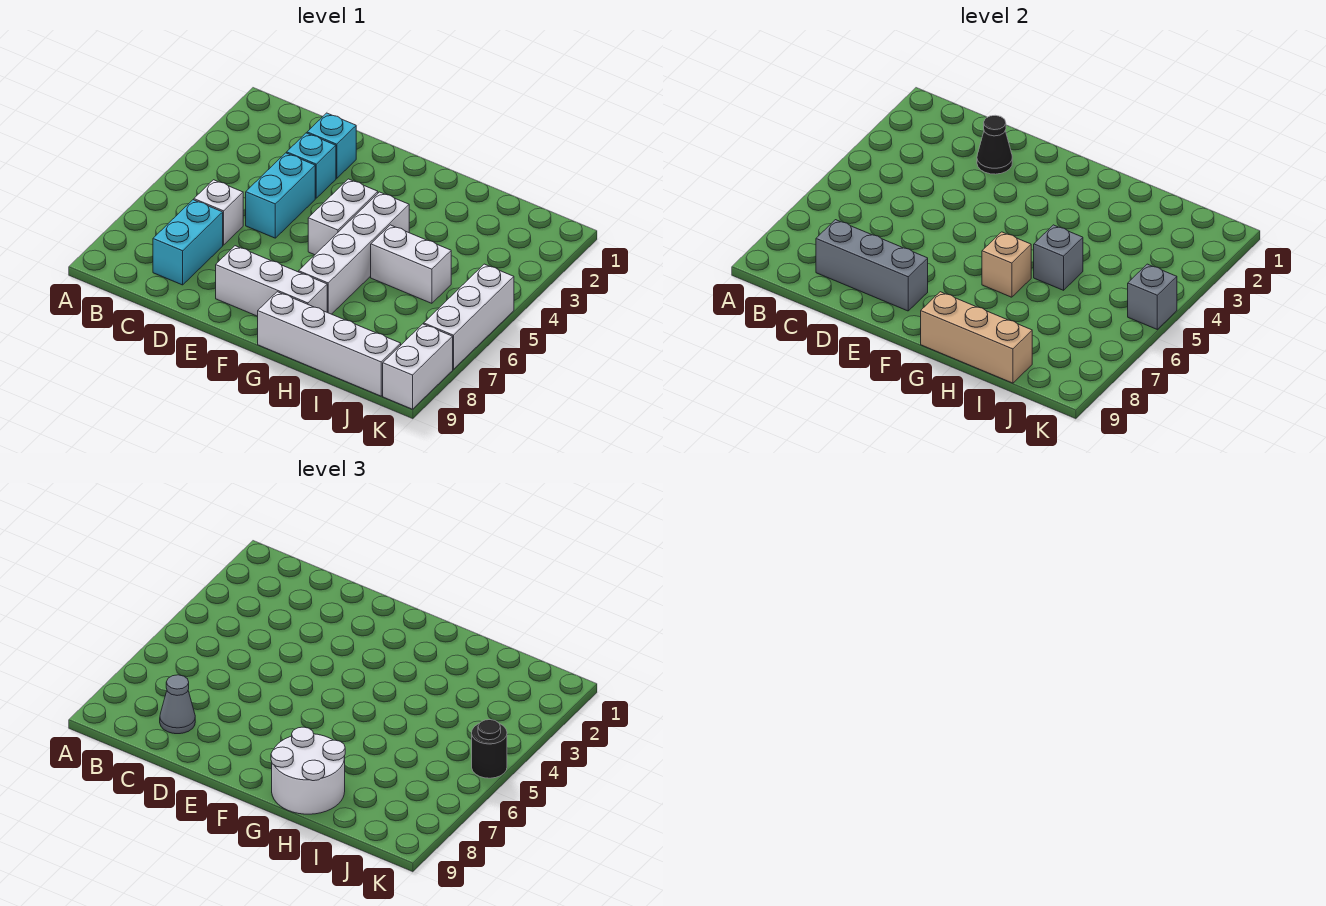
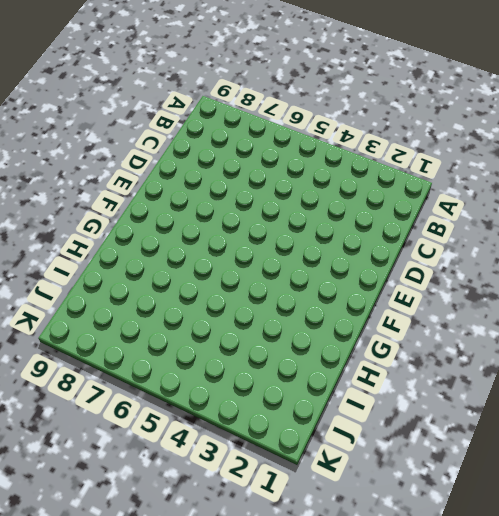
none -> white brick C6 level 1
none -> cyan brick C7:C8 level 1
none -> cyan brick D2 level 1

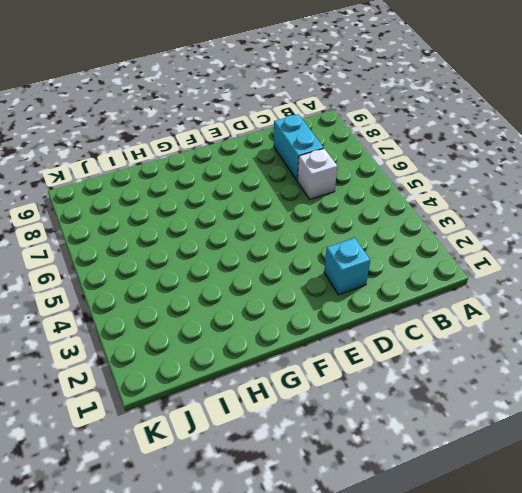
none -> cyan brick D3 level 1
none -> cyan brick D4:D5 level 1
none -> white brick E8:G8 level 1

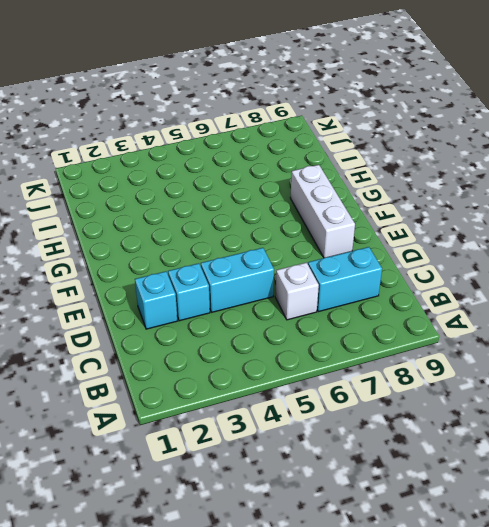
none -> white brick F4:F5 level 1
none -> white brick G4:G7 level 1
none -> white brick G9:J9 level 1

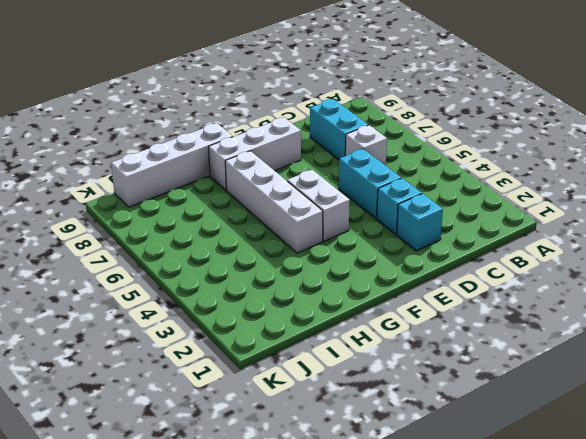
none -> white brick H5:I5 level 1
none -> white brick K5:K7 level 1
none -> white brick K8:K9 level 1

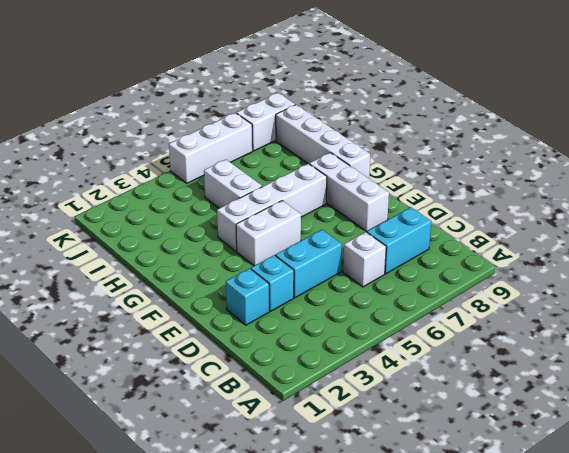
none -> grey brick C8:E8 level 2
none -> black cone D2 level 2
none -> tan brick G6 level 2

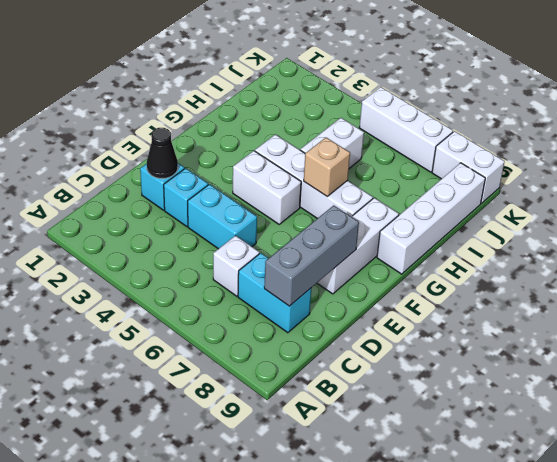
none -> tan brick G9:I9 level 2
none -> grey brick H5 level 2
none -> grey brick K5 level 2

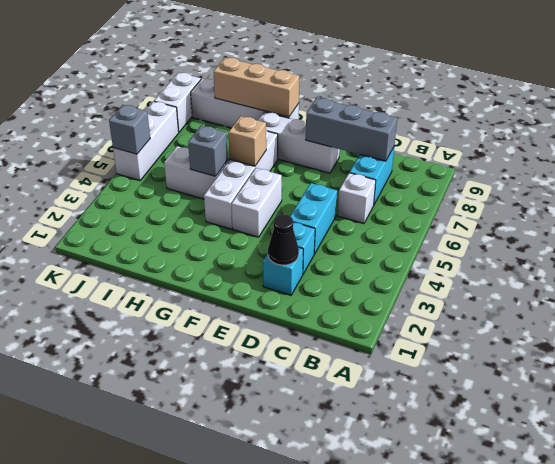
none -> grey cone C8 level 3
none -> white round brick G8:H9 level 3
none -> black round brick K5 level 3

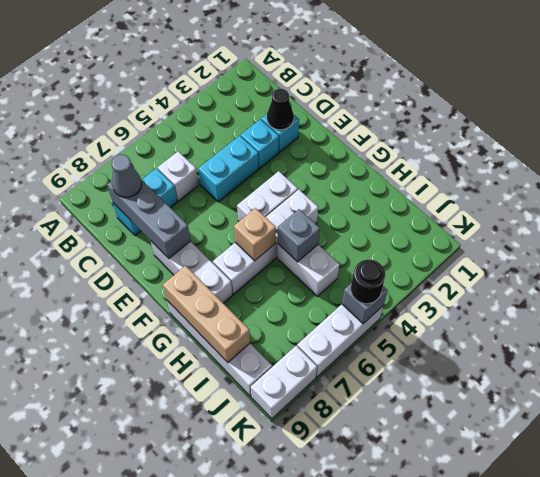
none -> white round brick G8:H9 level 3

